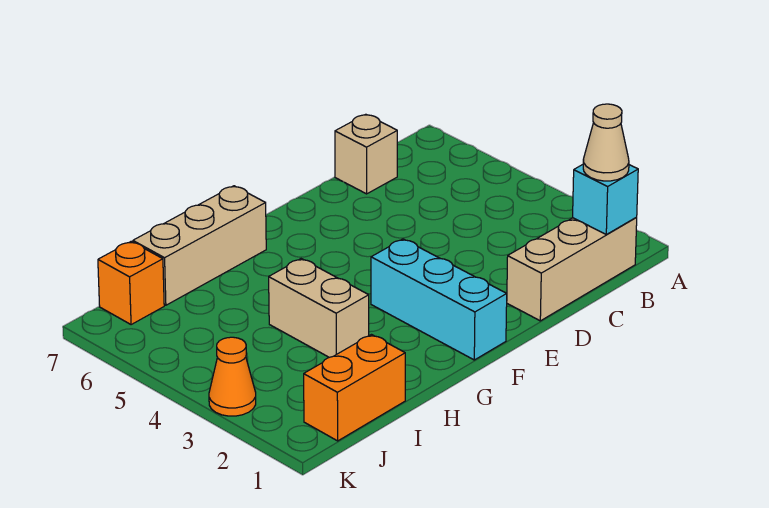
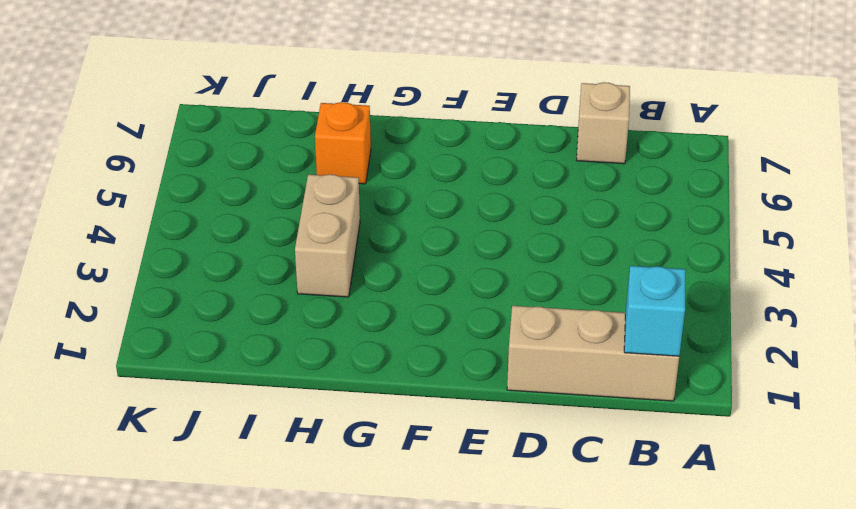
orange brick H6 level 1 -> orange brick J7 level 1
none -> cyan brick F1:F3 level 1
none -> tan brick G7:I7 level 1

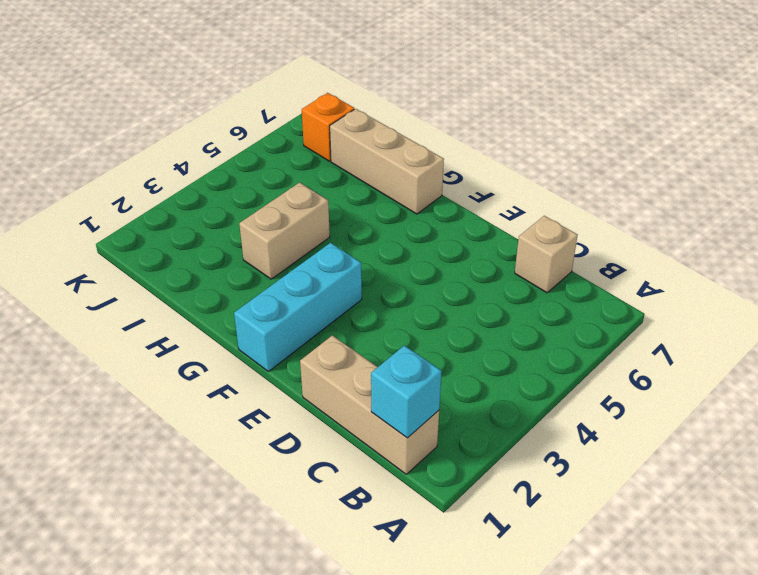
none -> orange brick I1:J1 level 1
none -> orange cone K3 level 1

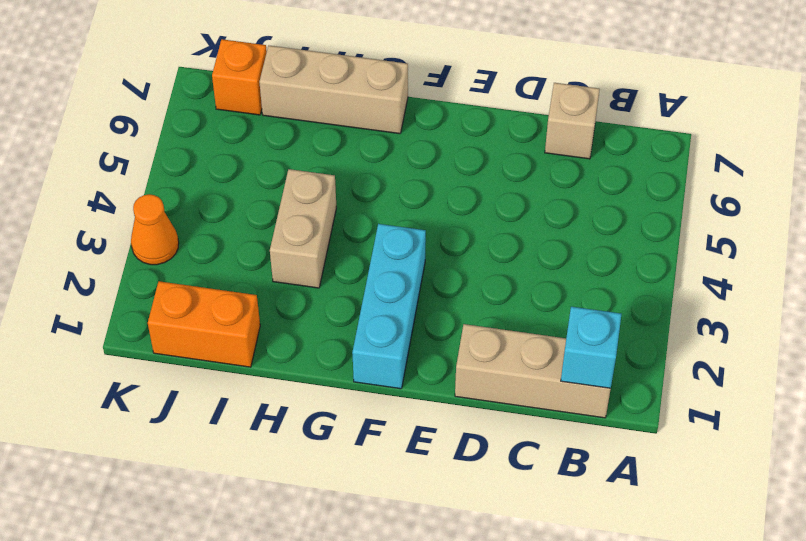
none -> tan cone B1 level 3

